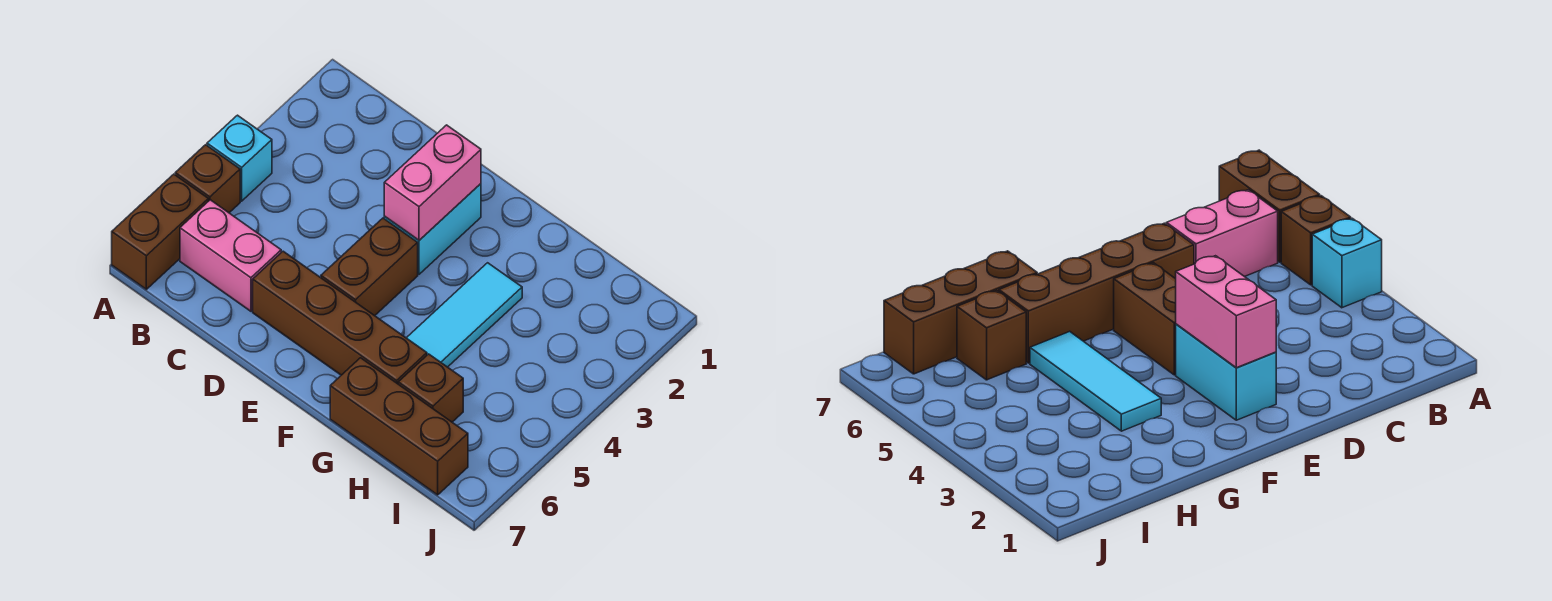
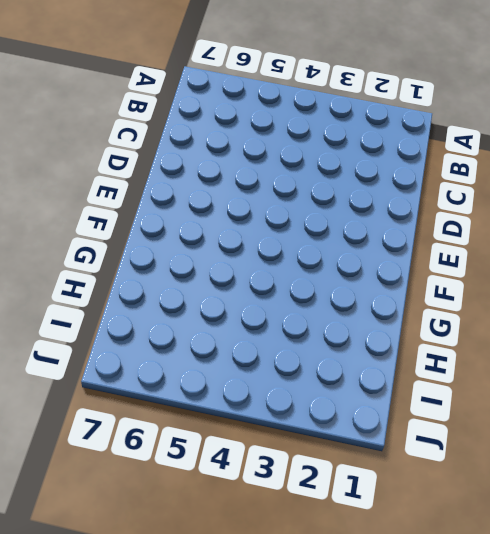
none -> cyan brick A4 level 1
none -> brown brick A5 level 1

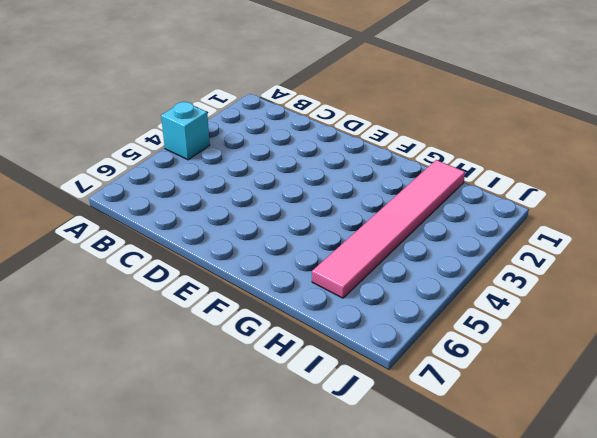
pink tile H1:H6 level 1 -> brown brick H6 level 1
none -> brown brick A5 level 1
none -> brown brick A6:A7 level 1

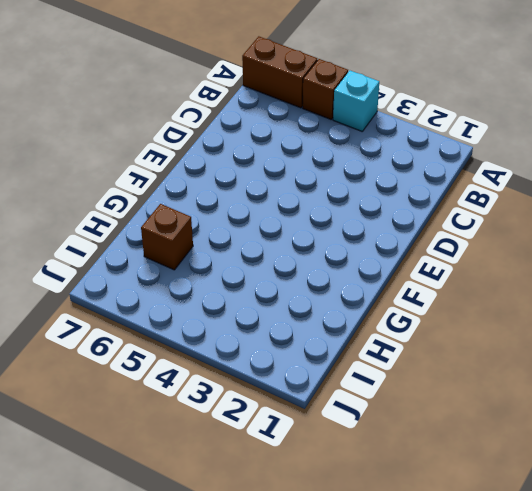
none -> pink brick B6:C6 level 1
none -> brown brick D6:G6 level 1

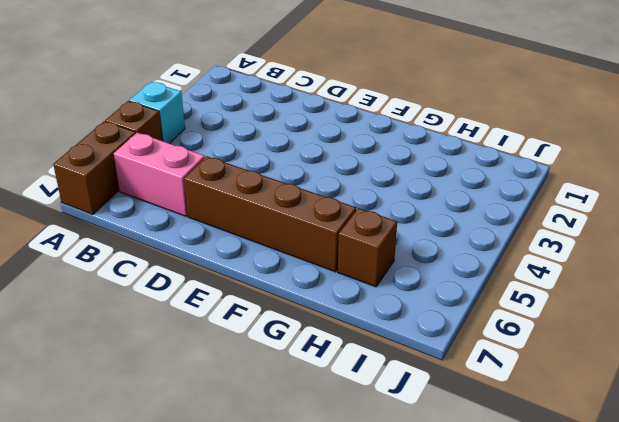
none -> cyan brick E2:E3 level 1
none -> brown brick E4:E5 level 1

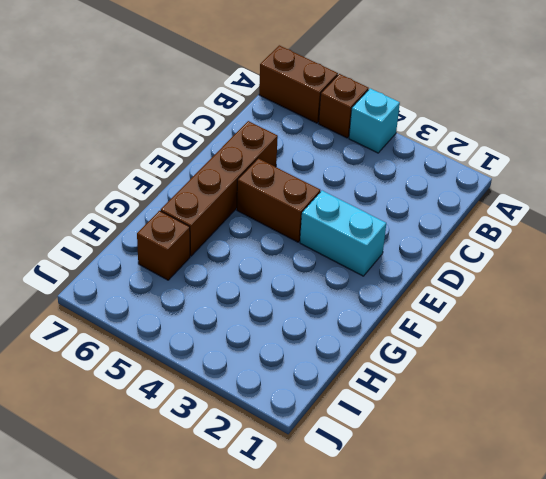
none -> pink brick B6:C6 level 1
none -> cyan tile G3:G5 level 1

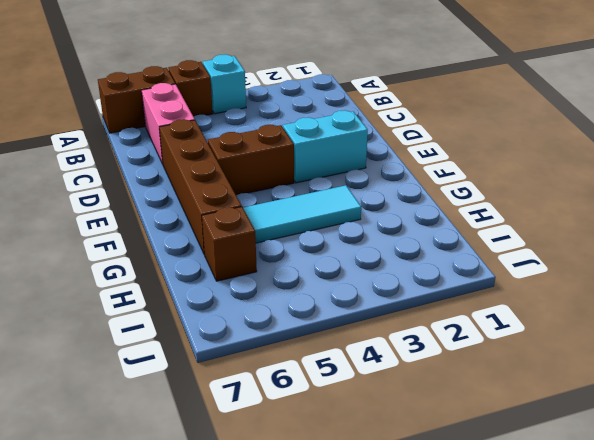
none -> brown brick G7:I7 level 1
none -> pink brick E2:E3 level 2

